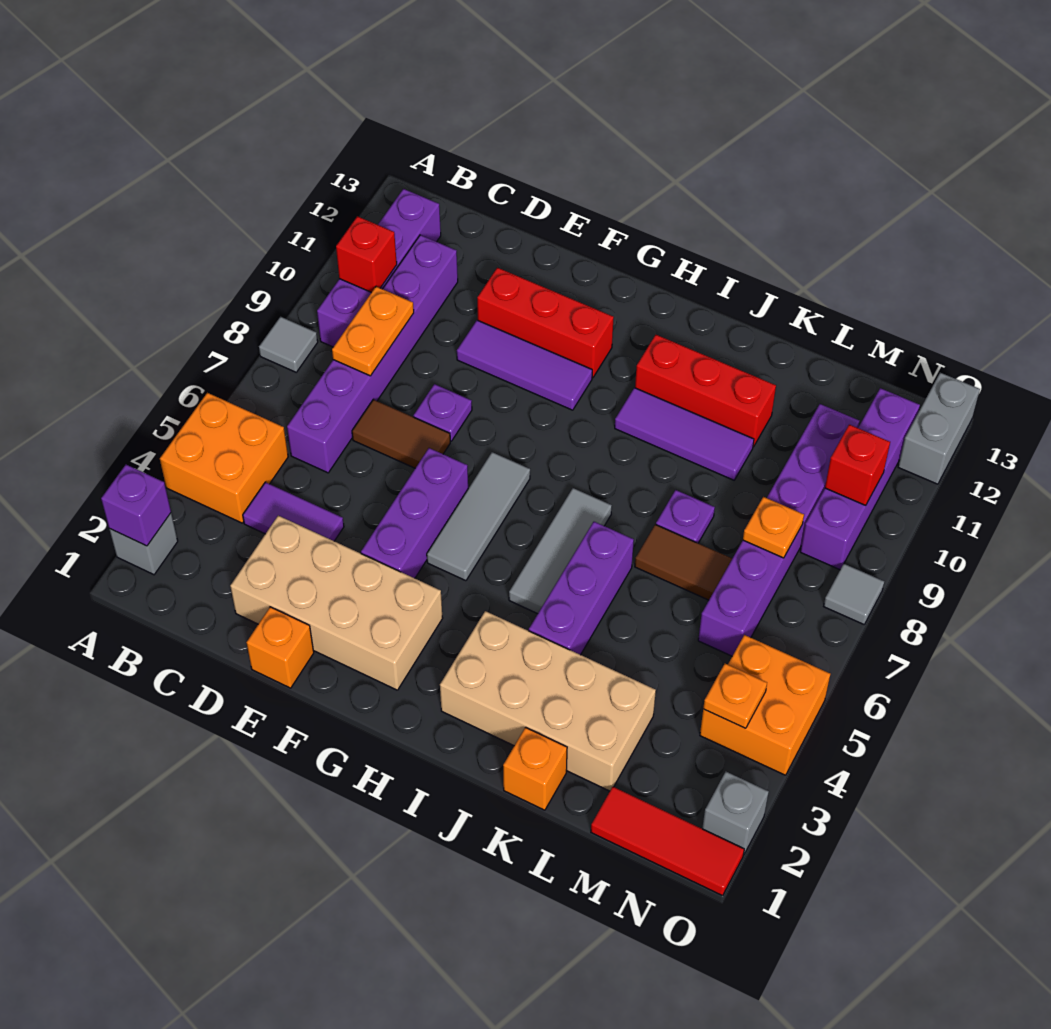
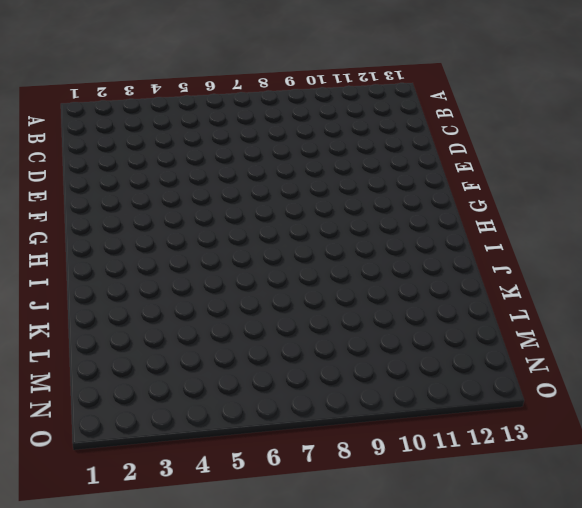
none -> grey brick A2 level 1
none -> orange brick A4:B5 level 1
none -> grey tile A8 level 1
none -> purple brick B9:B12 level 1

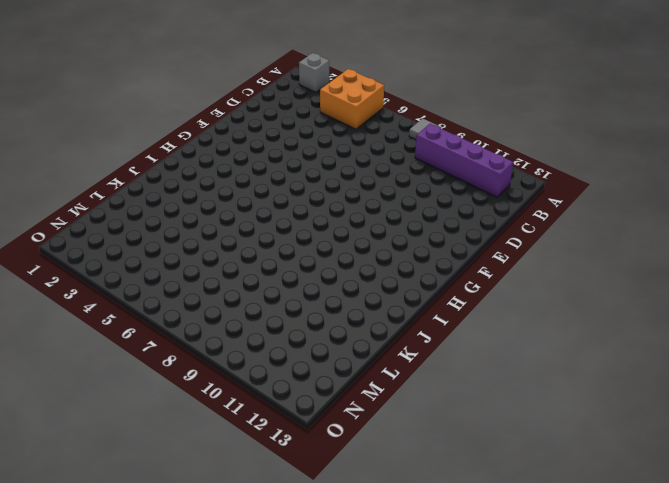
none -> purple tile C4:D4 level 1
none -> purple brick C6:C11 level 1
none -> tan brick D2:G3 level 1
none -> brown tile D7:E7 level 1

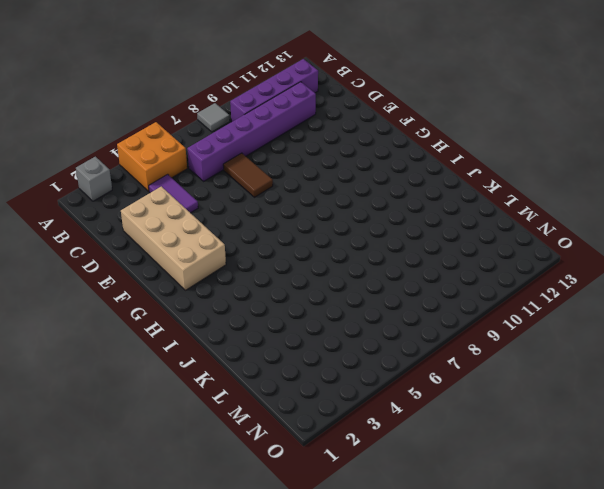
none -> orange brick E1 level 1
none -> purple plate E8 level 1
none -> purple tile E10:G10 level 1
none -> red brick E11:G11 level 1

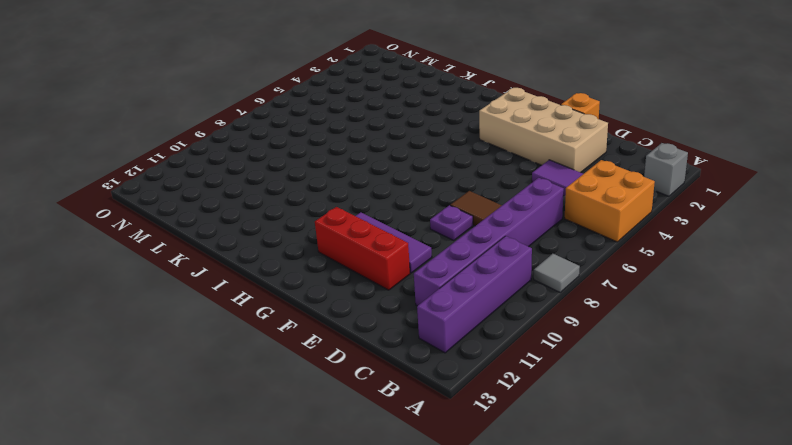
none -> purple brick F4:F6 level 1
none -> grey tile G5:G7 level 1
none -> tan brick I2:L3 level 1
none -> grey tile I5:I7 level 1

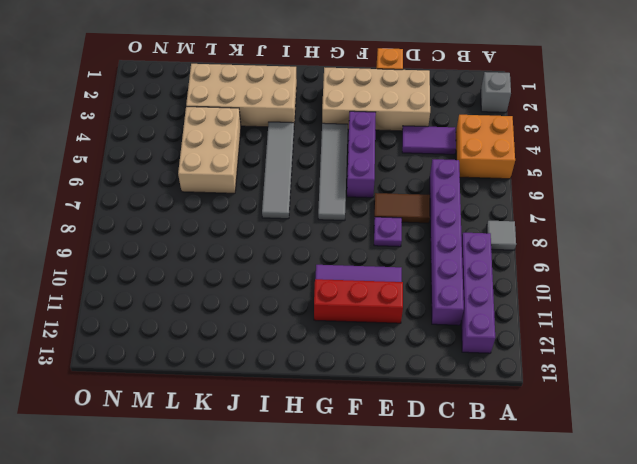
grey tile G4:G7 level 1 -> grey tile G5:G7 level 1
grey tile I4:I7 level 1 -> grey tile I5:I7 level 1
tan brick K4:L6 level 1 -> none
none -> purple tile I10:K10 level 1
none -> red brick I11:K11 level 1
none -> purple brick J4:J6 level 1
none -> orange brick K1 level 1

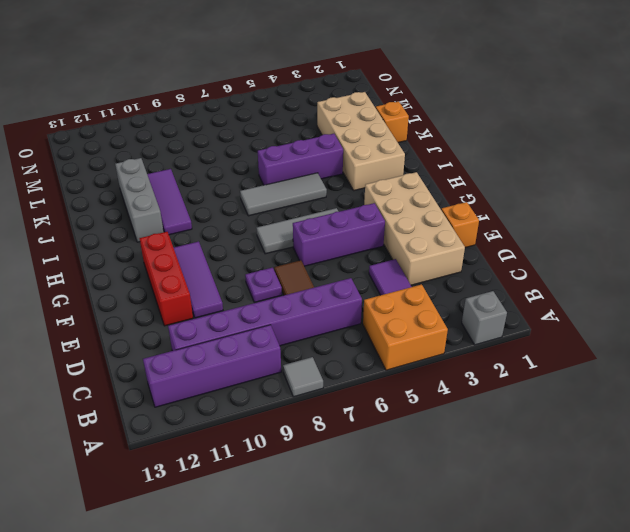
grey brick I11:K11 level 1 -> red brick I11:K11 level 1
none -> brown tile K7:L7 level 1
none -> purple plate K8 level 1
none -> red tile M1:O1 level 1
none -> purple brick M6:M11 level 1

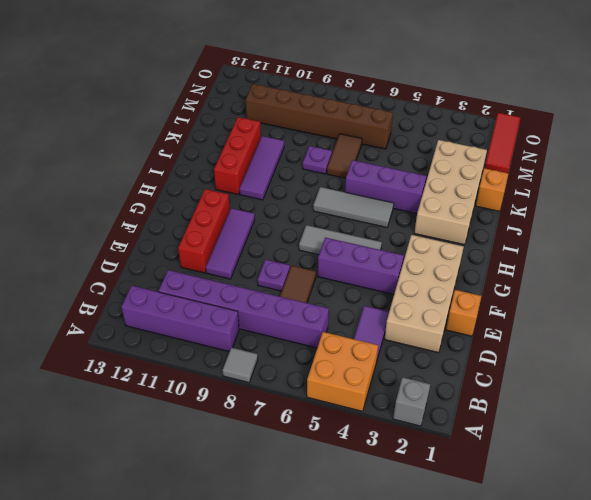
brown brick M6:M11 level 1 -> purple brick M6:M11 level 1
none -> orange brick N4:O5 level 1
none -> purple brick N9:N12 level 1
none -> grey brick O2 level 1
none -> grey tile O8 level 1

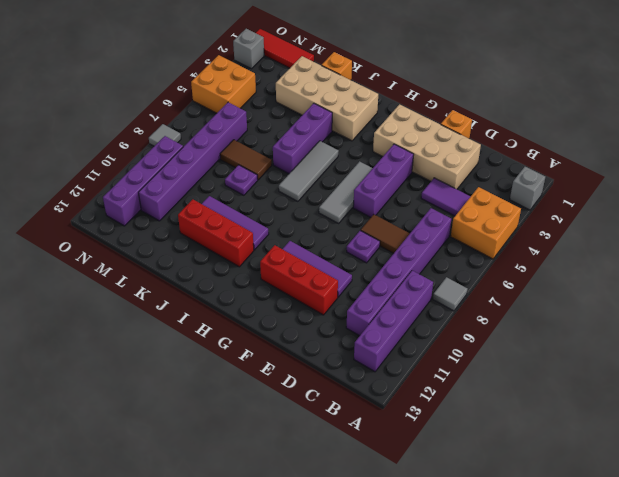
none -> grey brick O12:O13 level 1
none -> purple brick A2 level 2
none -> red brick B10 level 2
none -> orange plate C8:C9 level 2

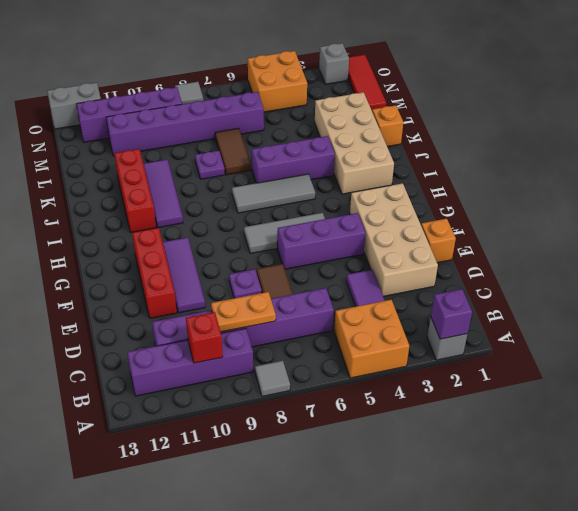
none -> orange plate M8 level 2
none -> orange plate N4 level 2
none -> red brick N10 level 2

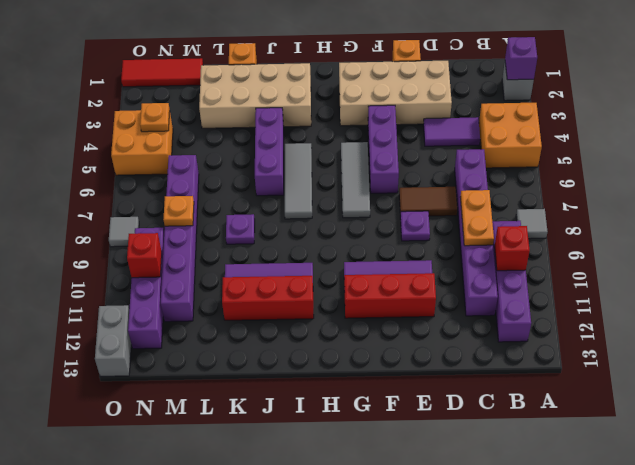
none -> brown tile K7:L7 level 1
none -> grey brick O2 level 1

